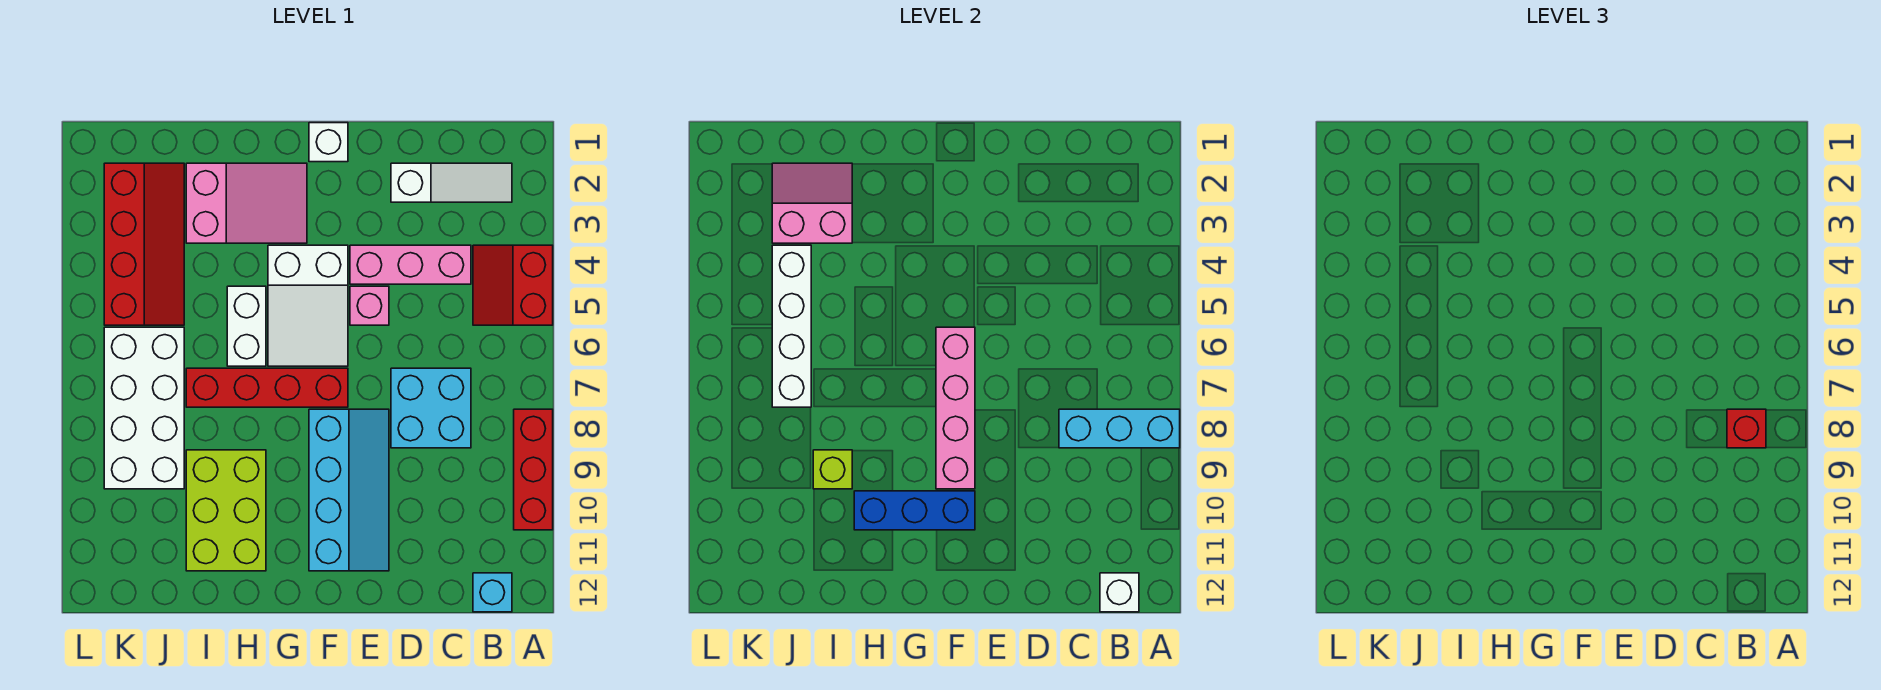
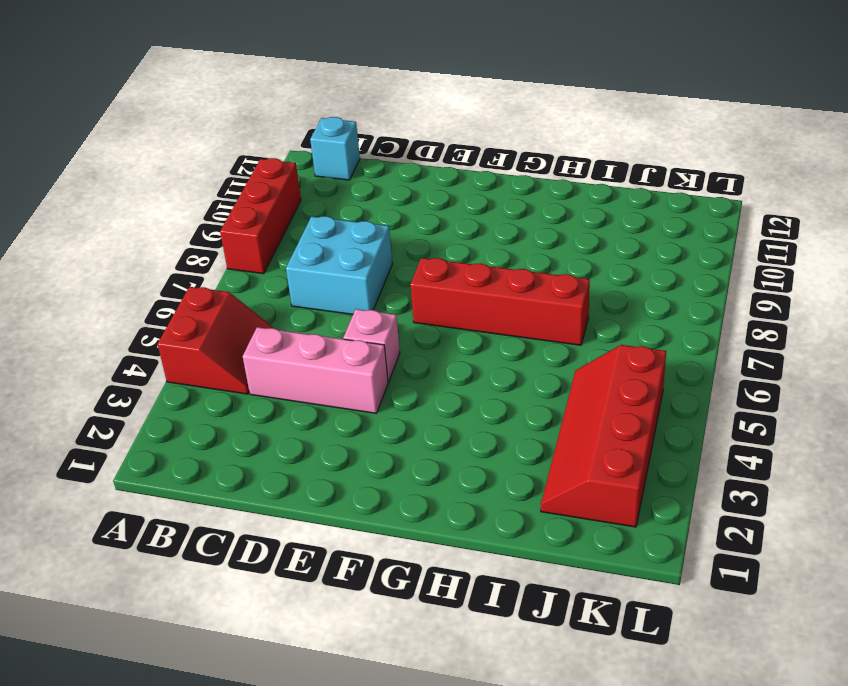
none -> white slope B2:D2 level 1 top D
none -> cyan slope E8:F11 level 1 top F
none -> white brick F1 level 1

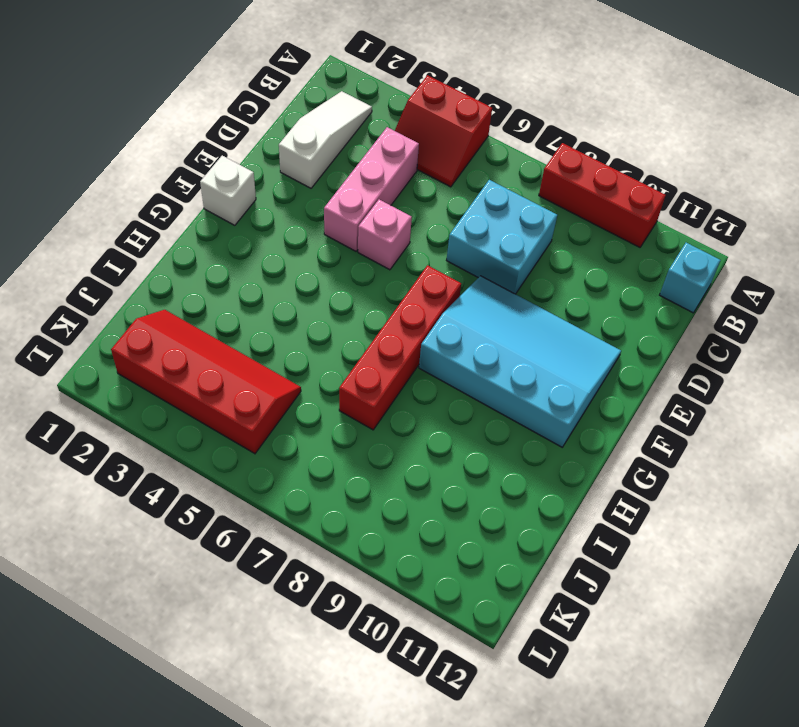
cyan slope E8:G11 level 1 top G -> cyan slope E8:F11 level 1 top F
none -> white slope F4:G6 level 1 top 4
none -> pink slope G2:I3 level 1 top I
none -> white brick H5:H6 level 1

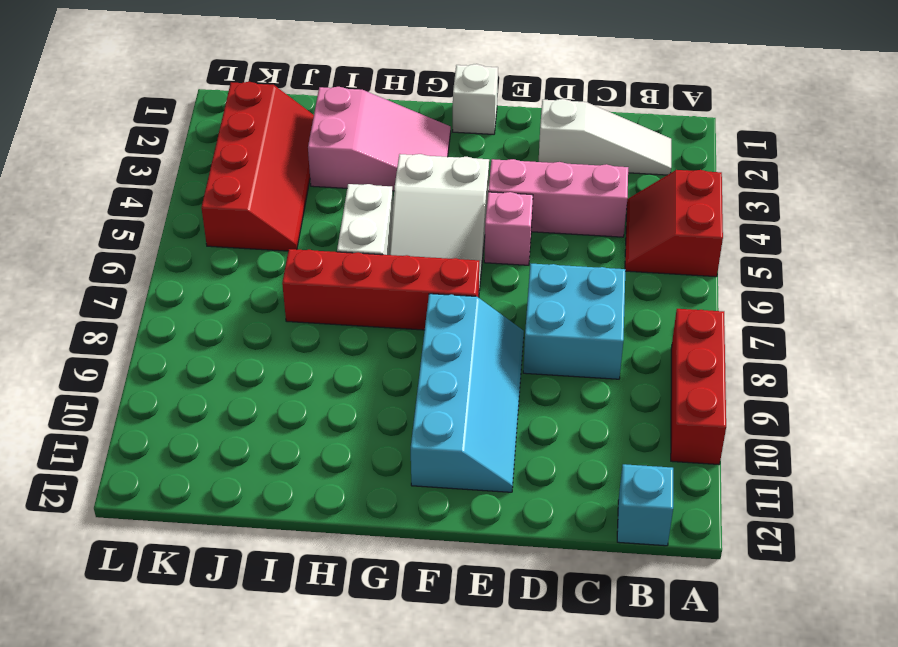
none -> lime brick H9:I11 level 1
none -> white brick J6:K9 level 1
none -> cyan brick A8:C8 level 2

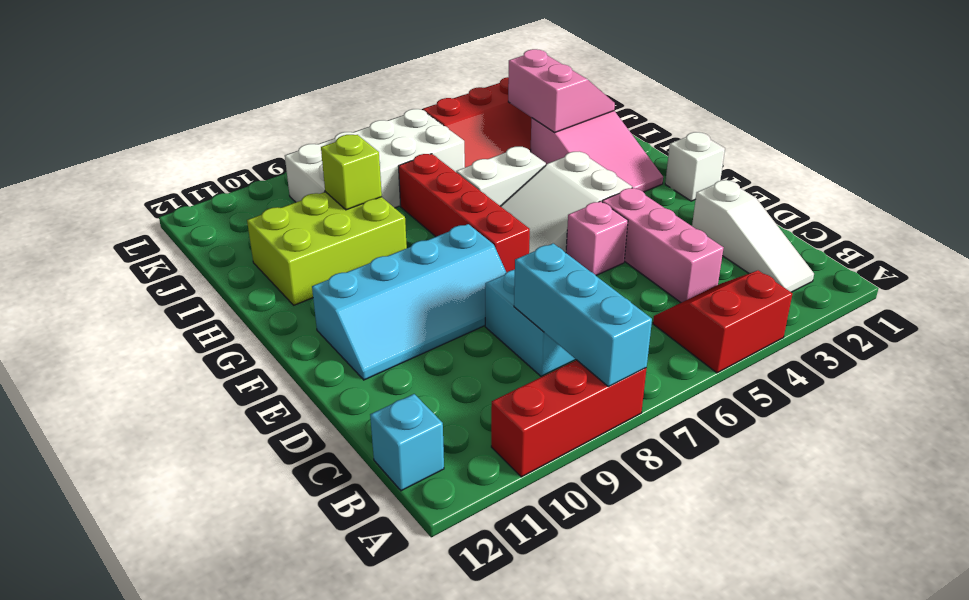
none -> white brick B12 level 2
none -> pink brick F6:F9 level 2
none -> blue brick F10:H10 level 2

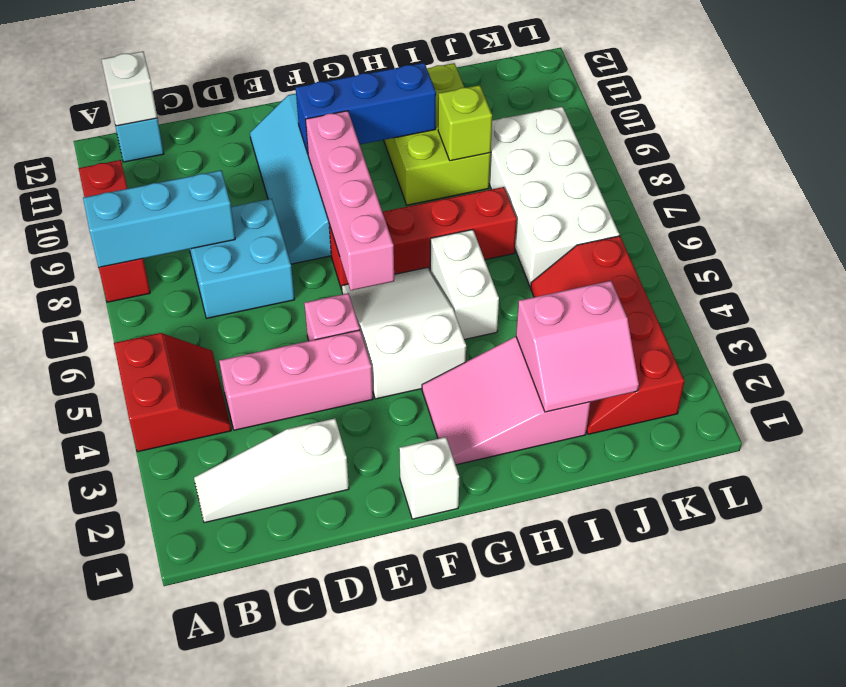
none -> white brick J4:J7 level 2
none -> red brick B8 level 3

